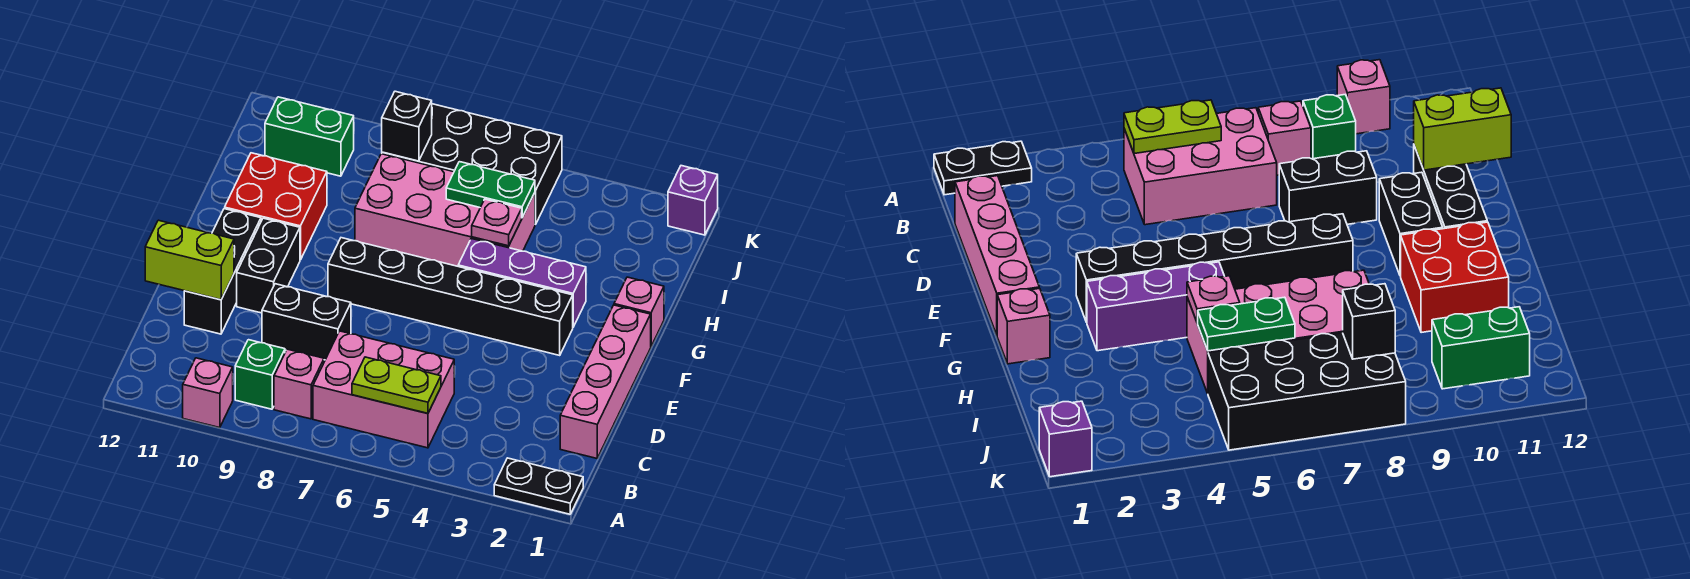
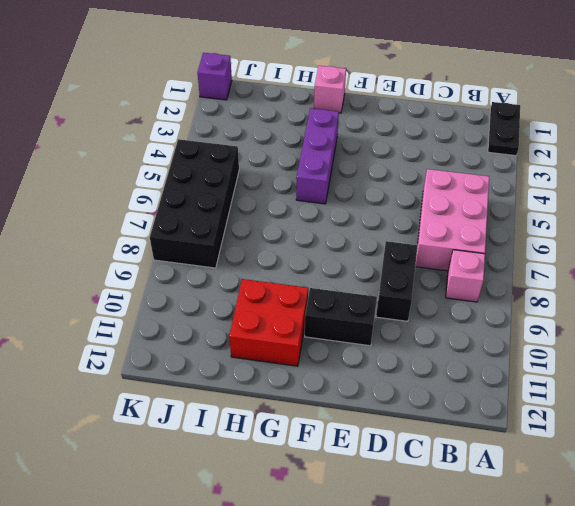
none -> pink brick A10 level 1
none -> green brick B9 level 1
none -> pink brick C1:F1 level 1

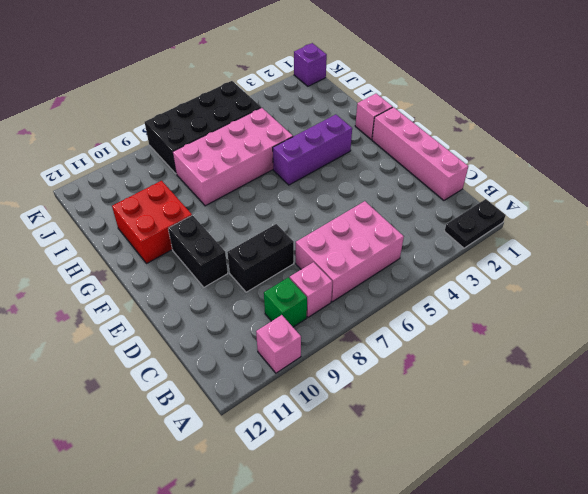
none -> black brick D11:F11 level 1
none -> black brick F3:F8 level 1
none -> green brick J10:J11 level 1

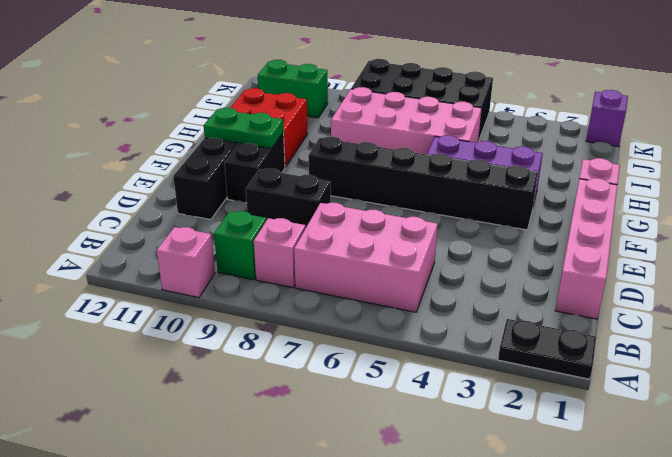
green plate F10:F11 level 2 -> green plate I5:I6 level 2
none -> lime plate B5:B6 level 2
none -> lime brick D11:D12 level 2
none -> pink plate H5 level 2

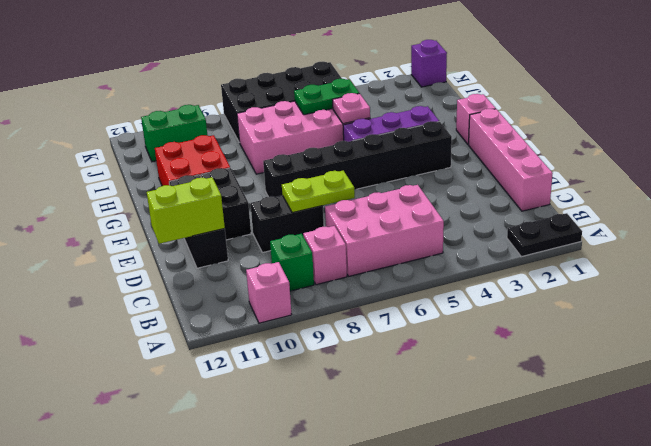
lime plate D7:D8 level 2 -> lime plate B5:B6 level 2
none -> black brick J8 level 2

